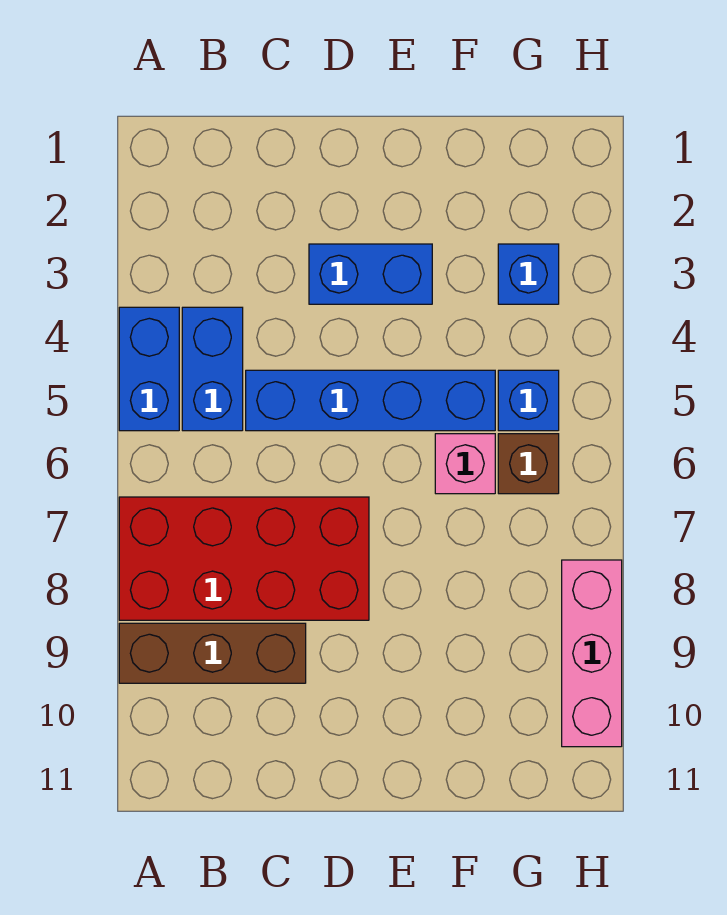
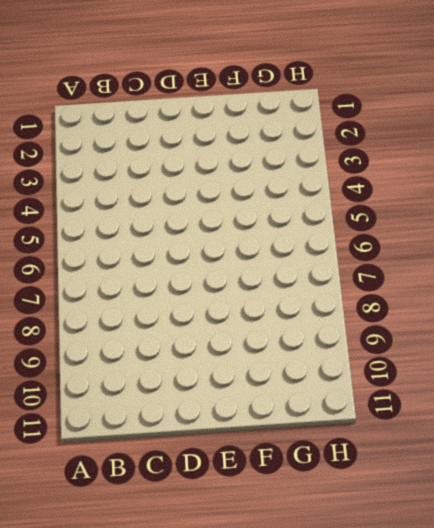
none -> blue brick A4:A5 level 1
none -> red brick A7:D8 level 1

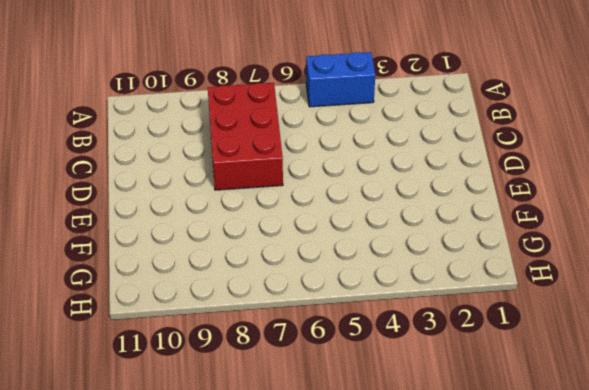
red brick B7:D8 level 1 -> red brick A7:D8 level 1
none -> brown brick A9:C9 level 1
none -> blue brick B4:B5 level 1

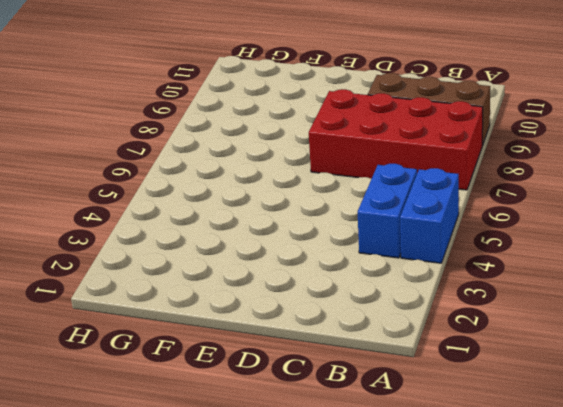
none -> blue brick C5:F5 level 1
none -> blue brick D3:E3 level 1

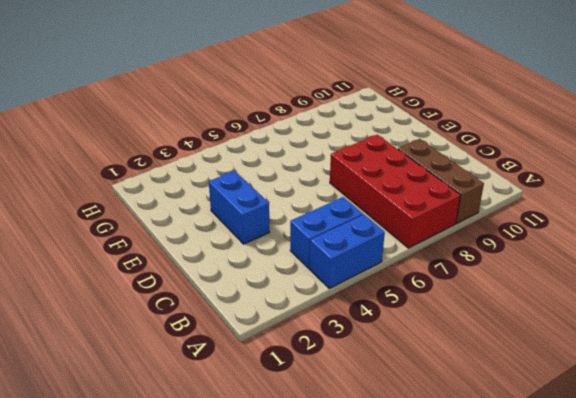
none -> blue brick C5:F5 level 1
none -> pink brick F6 level 1

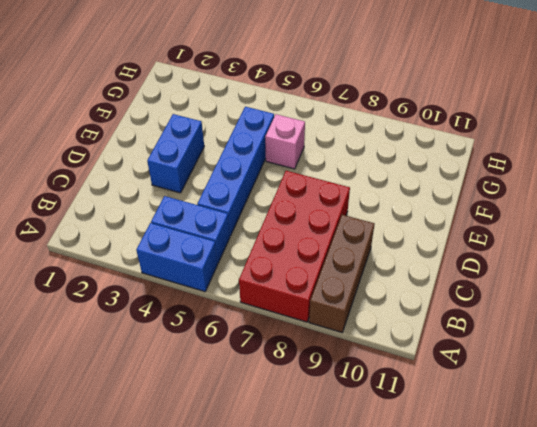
none -> blue brick G3 level 1
none -> blue brick G5 level 1

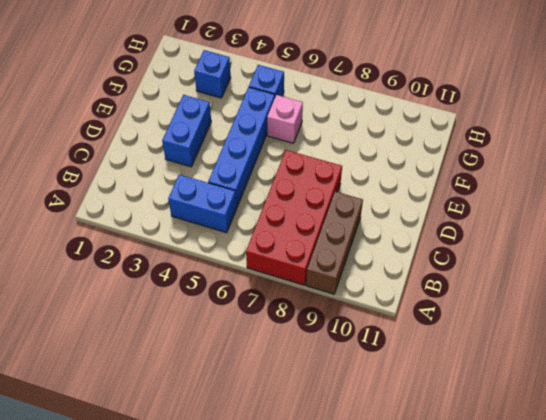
none -> blue brick A4:A5 level 1
none -> brown brick G6 level 1

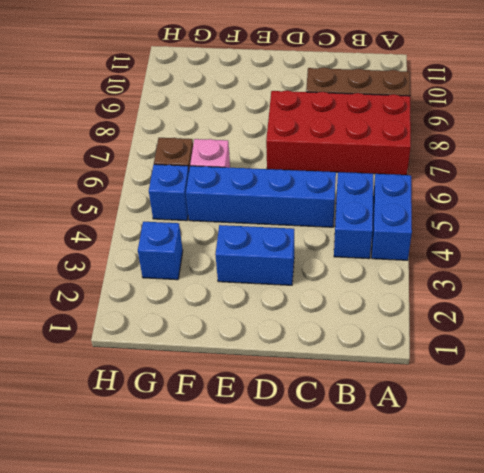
none -> pink brick H8:H10 level 1

